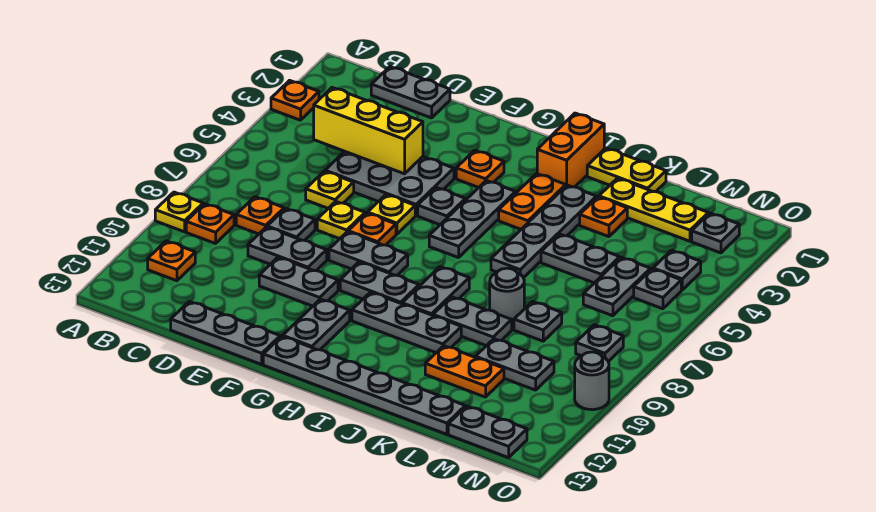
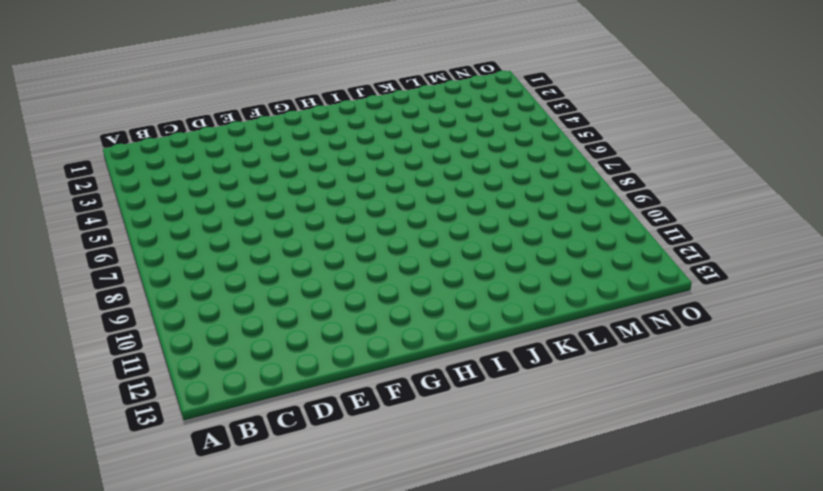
none -> orange plate A3 level 1
none -> yellow plate A9 level 1
none -> orange plate B9 level 1
none -> orange plate B11 level 1

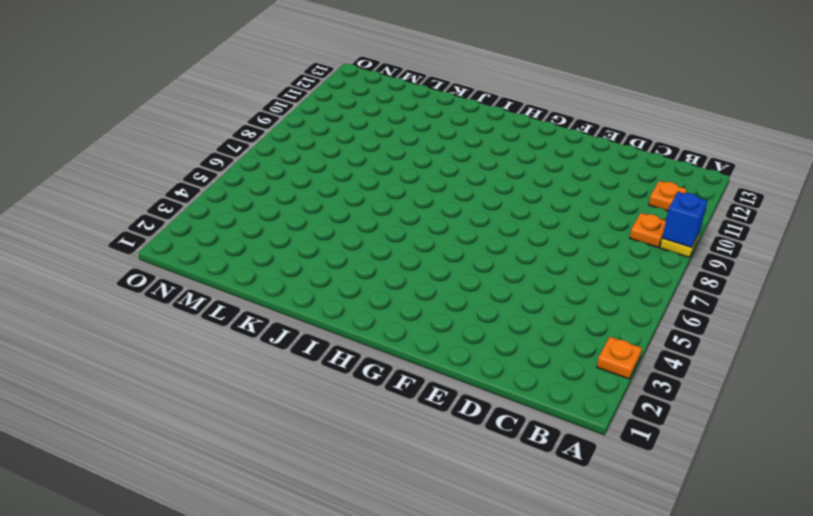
blue brick A9 level 2 -> none
none -> grey plate C1:D1 level 1
none -> orange plate C8 level 1
none -> grey plate D4:F5 level 1
none -> yellow plate D6 level 1

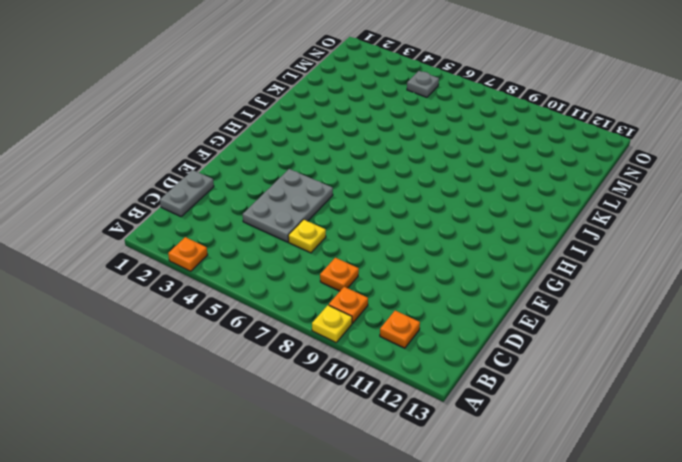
none -> grey plate D8 level 1
none -> grey plate D9:E9 level 1
none -> grey plate D13:F13 level 1
none -> yellow plate E7 level 1

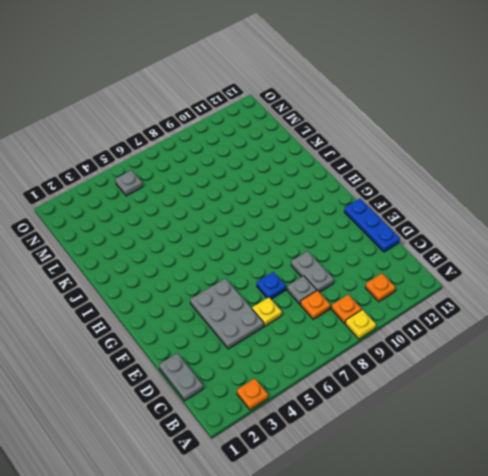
blue plate D13:F13 level 1 -> grey plate D13:F13 level 1
blue plate E7 level 1 -> yellow plate E7 level 1
none -> grey plate E10:F10 level 1
none -> yellow plate F6 level 1
none -> orange plate F7 level 1
none -> grey plate F8:G8 level 1

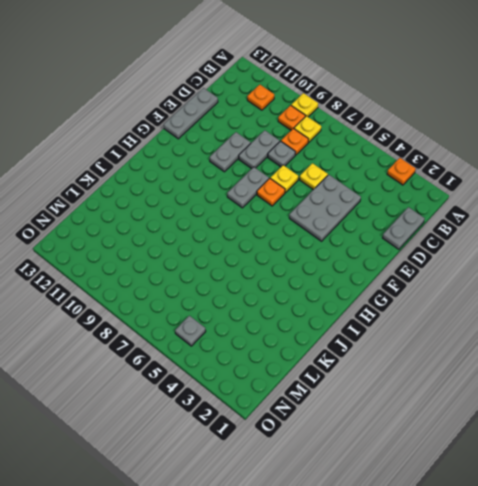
yellow plate B8 level 1 -> yellow plate F6 level 1
none -> orange plate G3 level 1
none -> grey plate G5 level 1
none -> grey plate G9:H9 level 1
none -> grey plate G11:G12 level 1

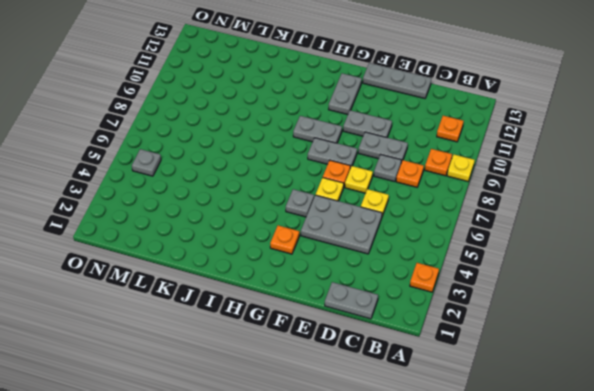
none -> grey plate G13:L13 level 1
none -> grey plate H4:H6 level 1
none -> grey plate H10:J10 level 1
none -> orange brick I1:I2 level 1

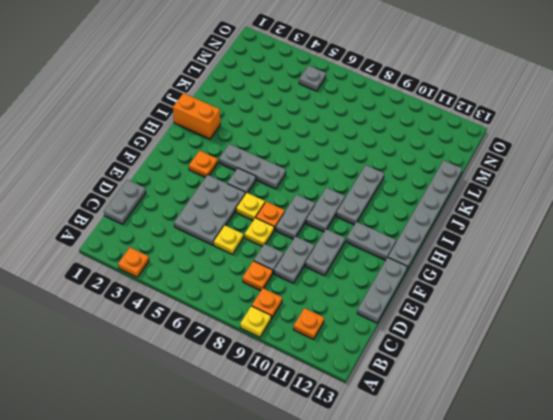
none -> orange plate I3:I4 level 1
none -> grey plate I8:I9 level 1
none -> yellow plate J1:K1 level 1
none -> grey plate J3:J6 level 1

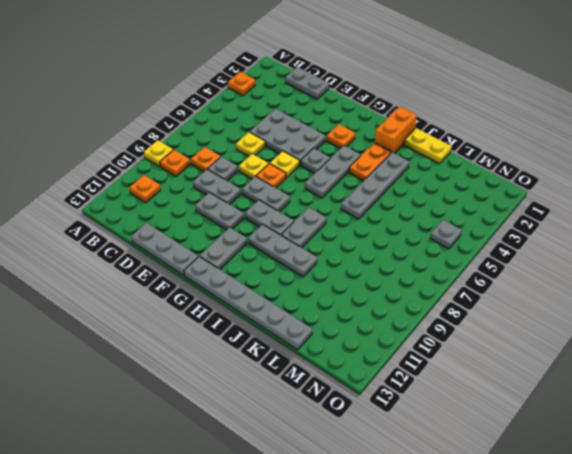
none -> grey plate J9:K9 level 1
none -> yellow plate K2:M2 level 1
none -> orange plate K3 level 1
none -> grey plate K5:L5 level 1

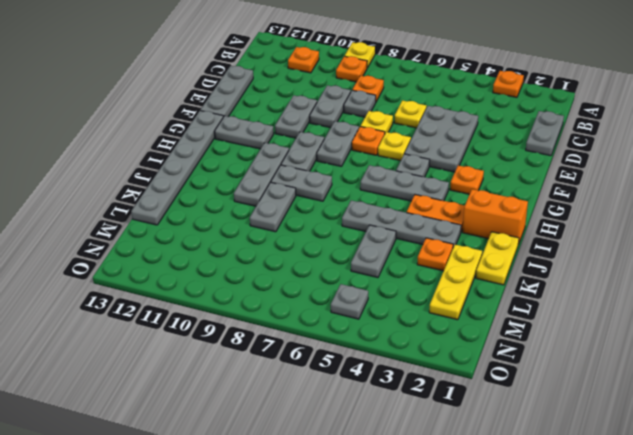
none -> grey round brick K8 level 1
none -> orange plate K11:L11 level 1
none -> grey plate L8 level 1
none -> grey plate L10:M10 level 1

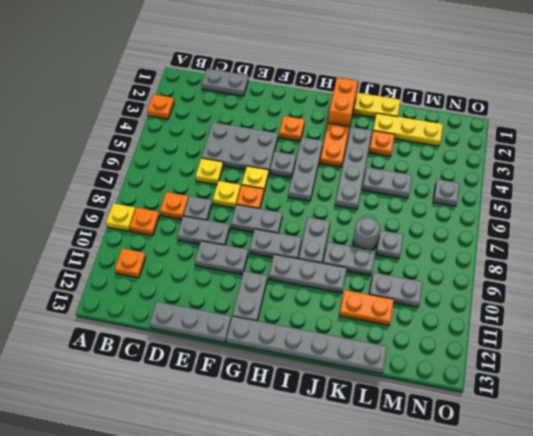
none -> grey plate M5:M6 level 1
none -> grey plate M13:N13 level 1
none -> grey plate N2 level 1
none -> grey plate N4 level 1

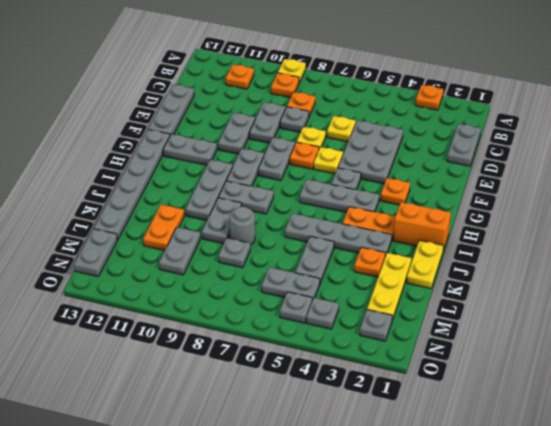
none -> grey plate N8 level 1
none -> grey round brick O10 level 1
none -> yellow brick C4:E4 level 2

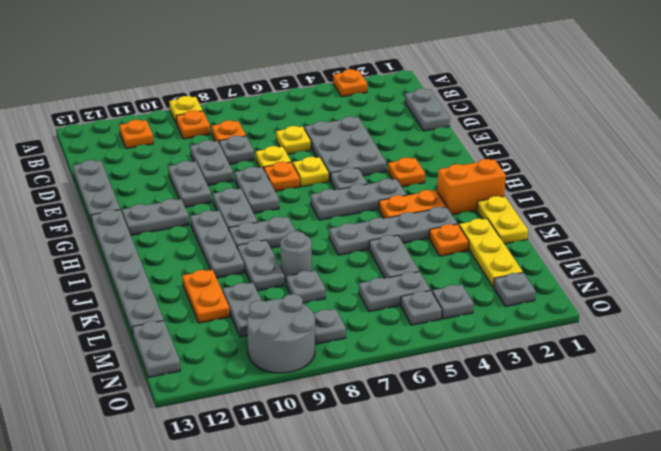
grey round brick N9:O10 level 1 -> grey round brick O10 level 1
none -> yellow brick C4:E4 level 2

